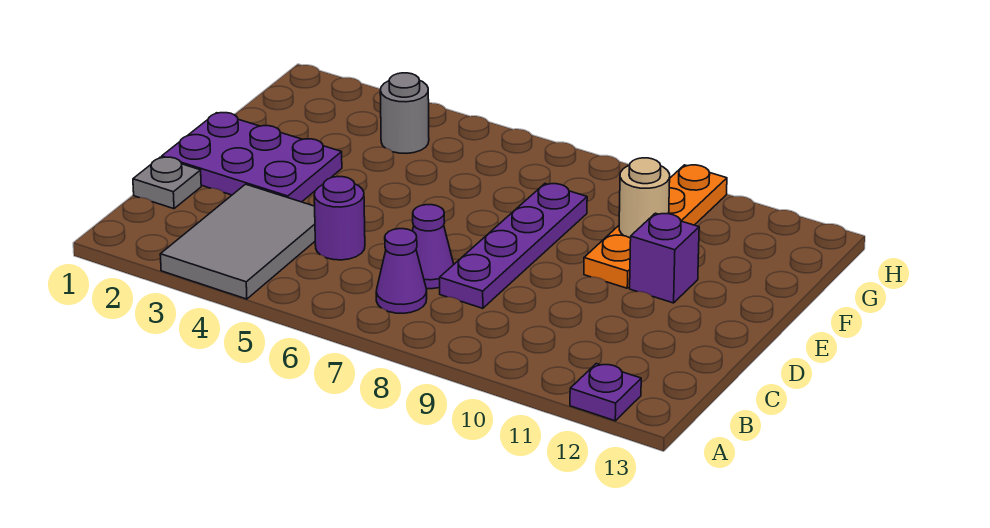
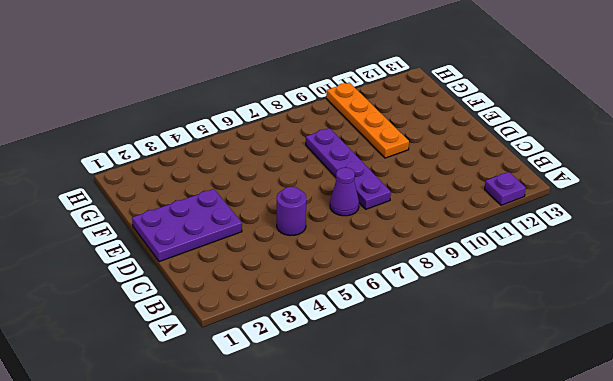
none -> grey tile A3:C4 level 1
none -> purple cone B7 level 1
none -> grey plate C1 level 1

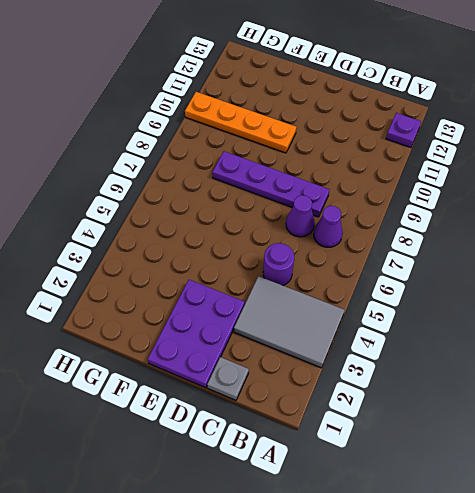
none -> purple brick E11 level 1
none -> grey round brick G4 level 1
none -> tan round brick F10 level 2

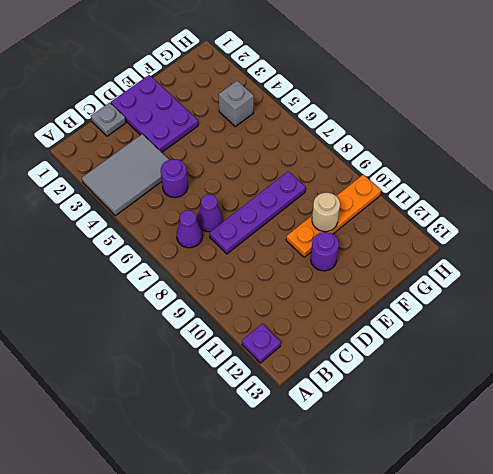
purple round brick E11 level 1 -> purple brick E11 level 1
grey brick G4 level 1 -> grey round brick G4 level 1

